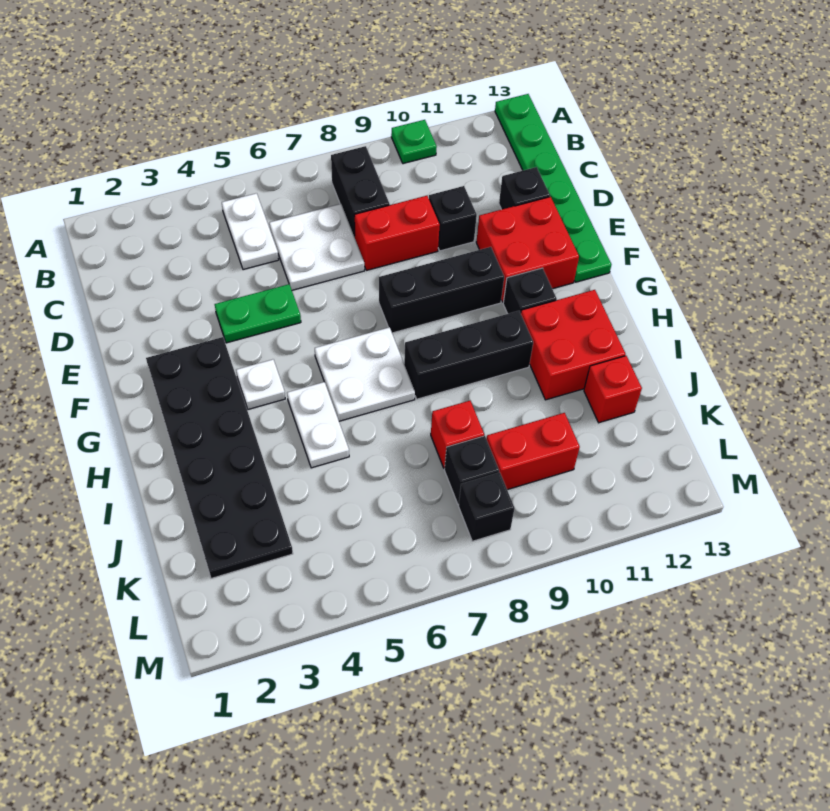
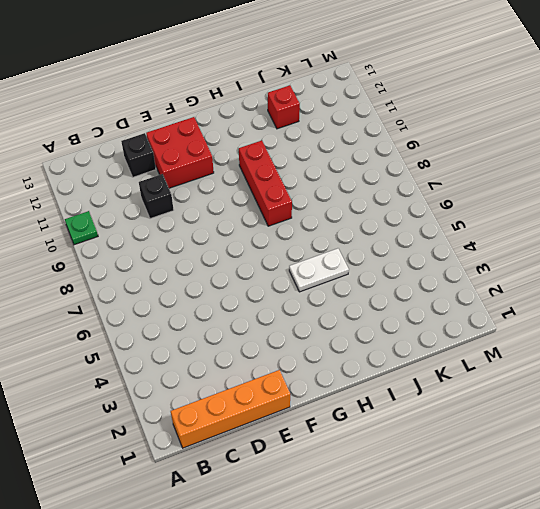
orange brick B1:E1 level 1 -> none
red brick H8:H10 level 1 -> black brick H8:H10 level 1
none -> green plate A13:F13 level 1
none -> white plate B5:C5 level 1
none -> black brick B8:C8 level 1

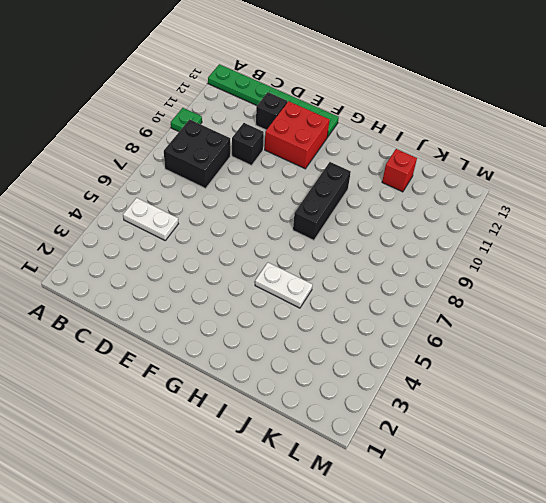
black brick B8:C9 level 1 -> black brick B8:C8 level 1
none -> white plate C6:D7 level 1
none -> red brick D8:D9 level 1
none -> green plate E4:E5 level 1

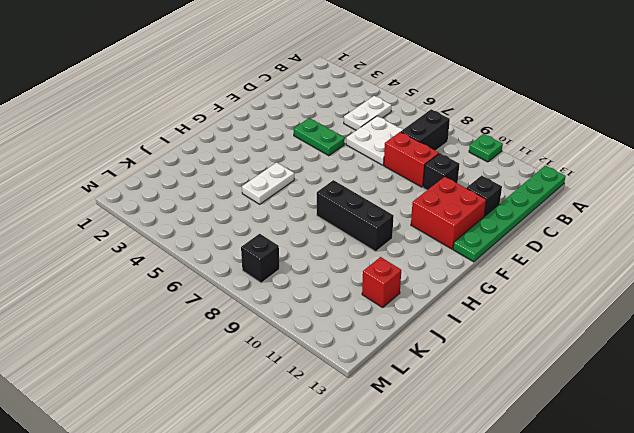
none -> black plate F2:K3 level 1
none -> black brick F8:F10 level 1
none -> white plate G4 level 1

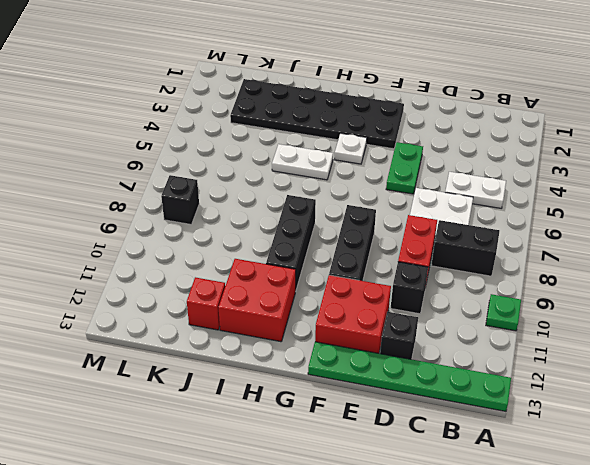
none -> white plate G6:H7 level 1
none -> black brick G11 level 1
none -> red brick J8 level 1

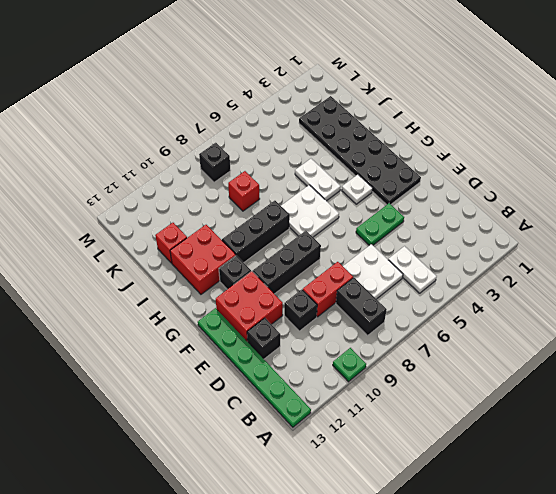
none -> black brick K8 level 1
none -> red brick K9:K10 level 1

